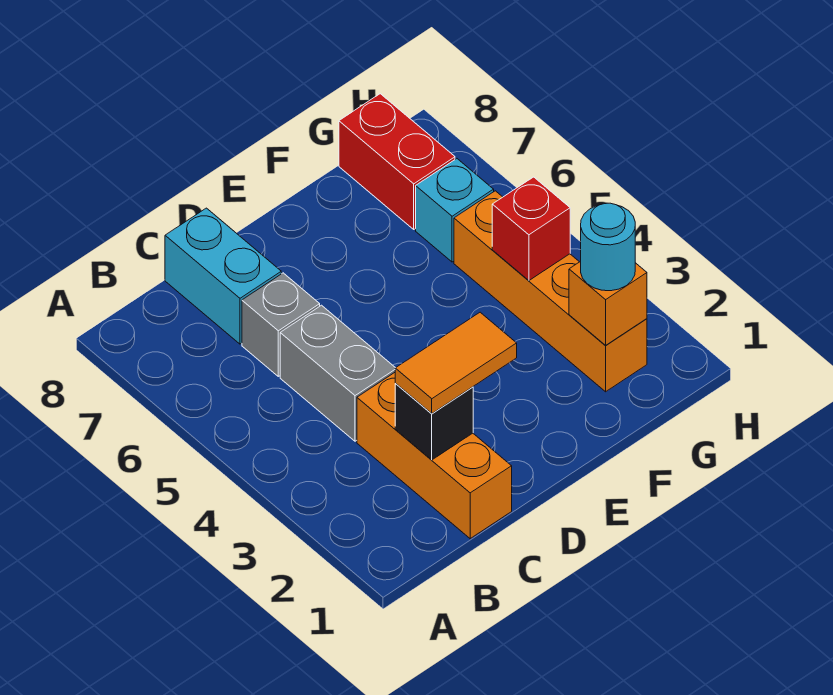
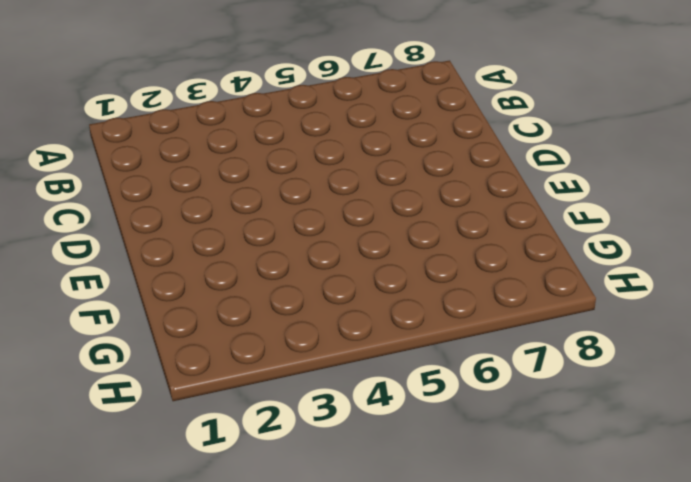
none -> orange brick C1:C3 level 1
none -> grey brick C4:C5 level 1
none -> grey brick C6 level 1

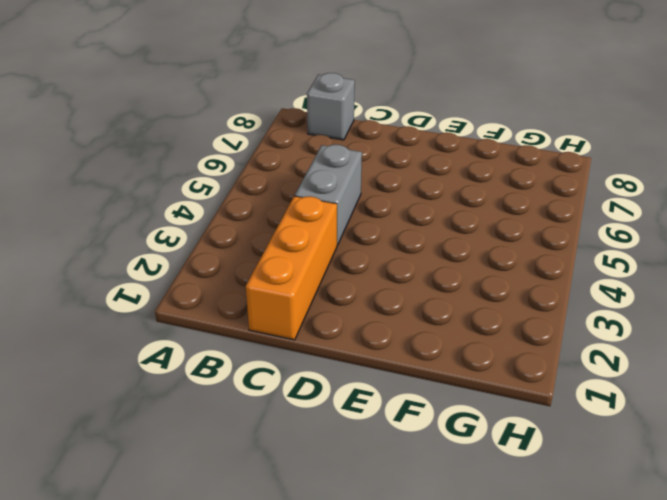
grey brick B8 level 1 -> grey brick C6 level 1
none -> cyan brick C7:C8 level 1
none -> orange brick G2:G5 level 1
none -> cyan brick G6 level 1

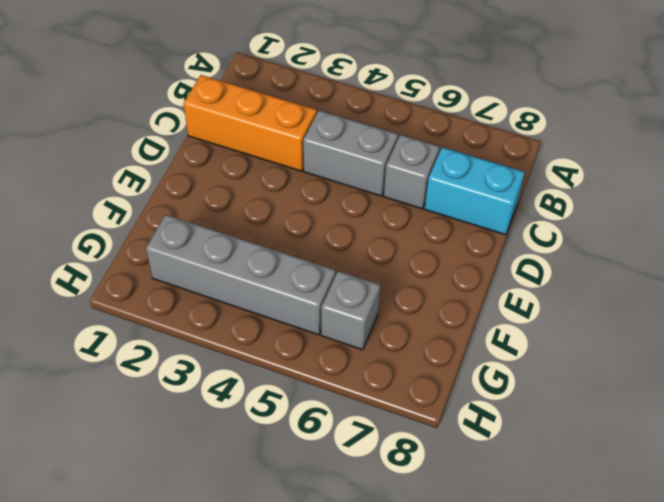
grey brick G2:G5 level 1 -> orange brick G2:G5 level 1
grey brick G6 level 1 -> cyan brick G6 level 1
none -> red brick G7:G8 level 1
none -> black brick C2 level 2
none -> orange brick G2 level 2

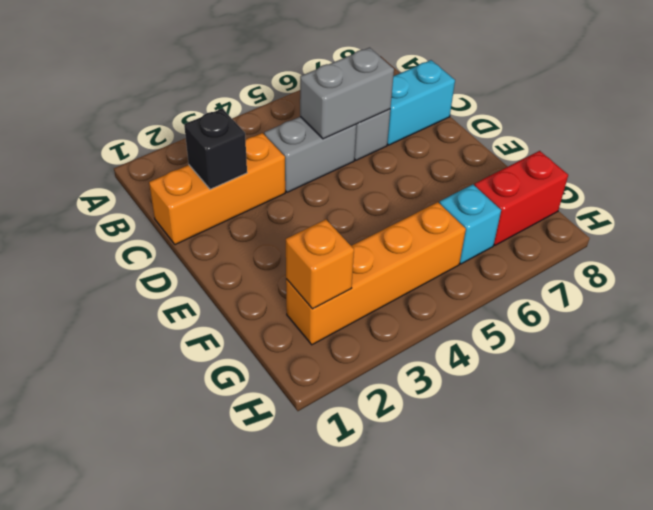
grey brick C5:C6 level 2 -> none
none -> red brick G4 level 2
none -> orange tile C2:D2 level 3
none -> cyan round brick G2 level 3

